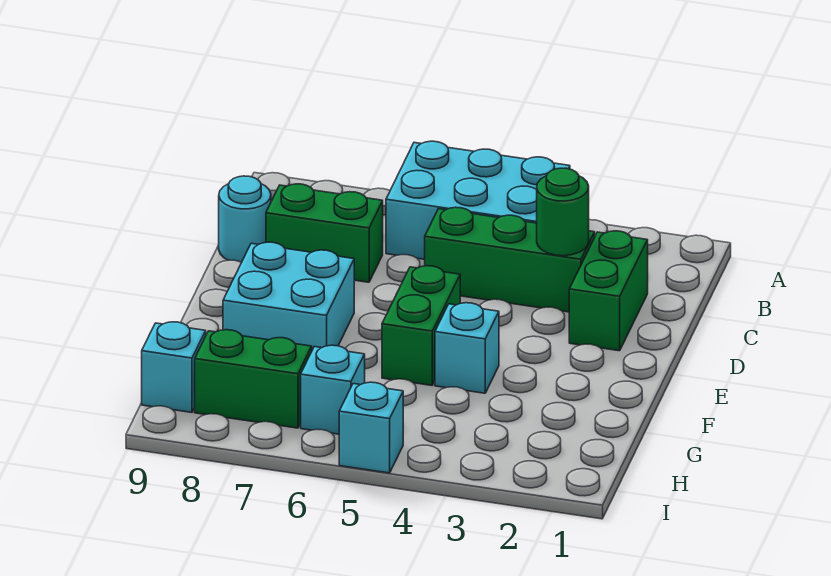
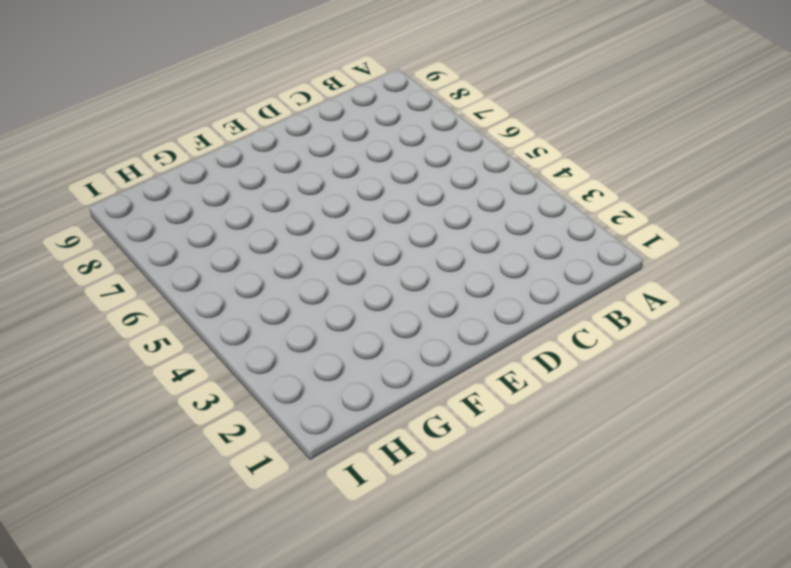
none -> cyan brick A4:B6 level 1
none -> green brick C2:D2 level 1
none -> green brick C3:C5 level 1

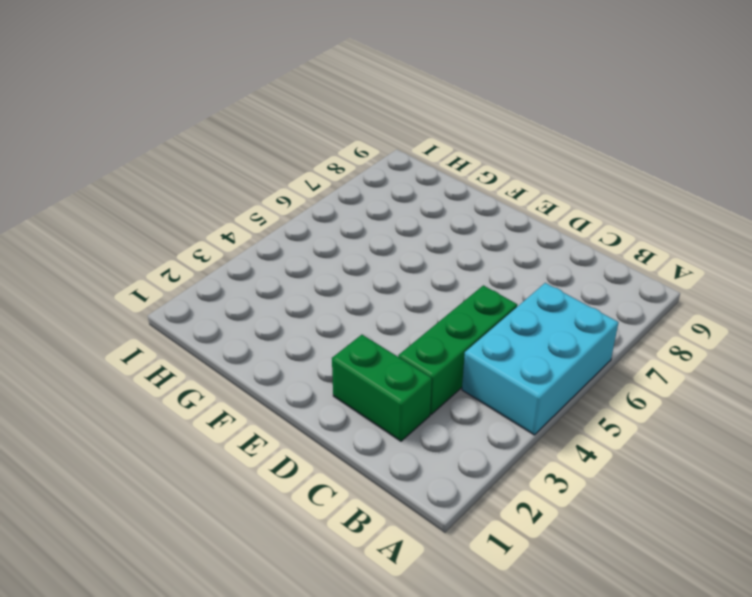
none -> green brick C7:C8 level 1
none -> cyan round brick C9 level 1
none -> green brick E5:F5 level 1

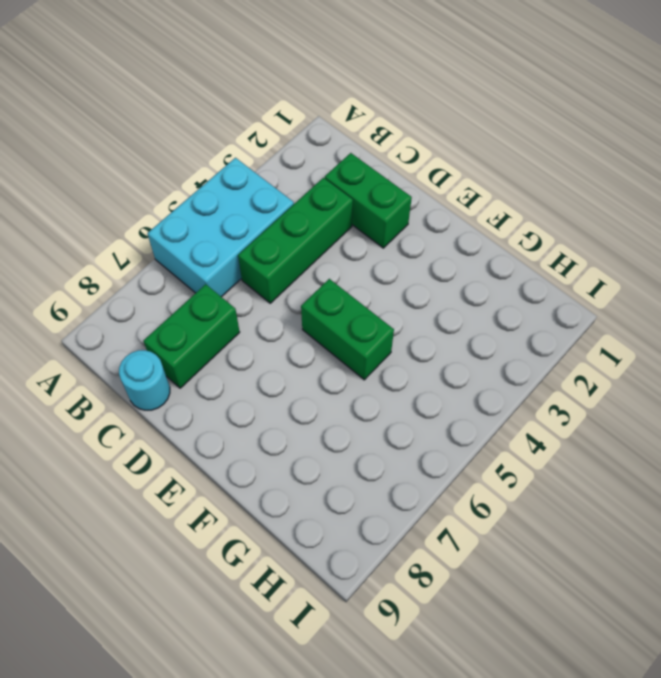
none -> cyan brick E7:F8 level 1
none -> cyan brick F4 level 1
none -> cyan brick H6 level 1

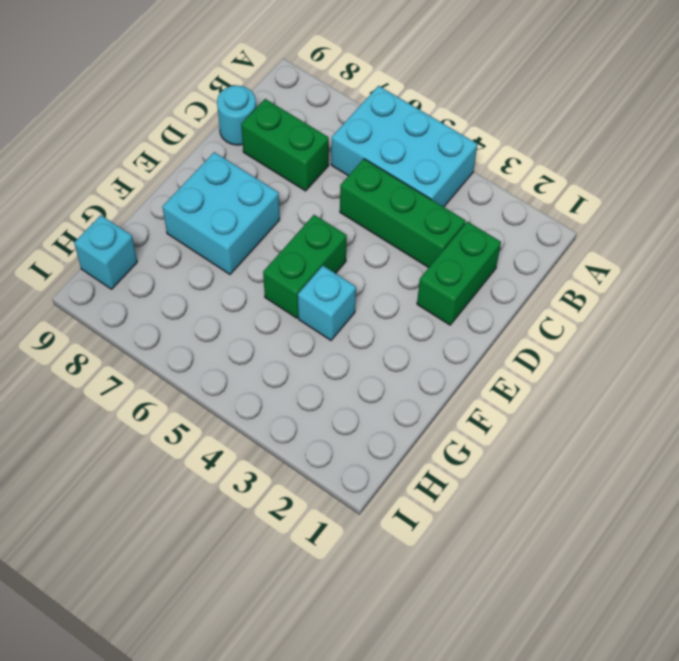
none -> cyan brick H6 level 1
none -> green brick H7:H8 level 1
none -> cyan brick I5 level 1

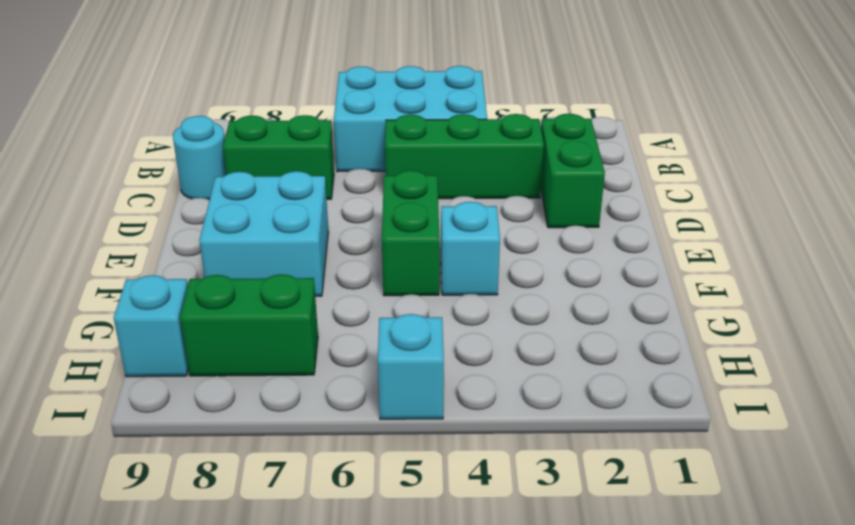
none -> cyan brick H6 level 1
none -> green round brick C3 level 2

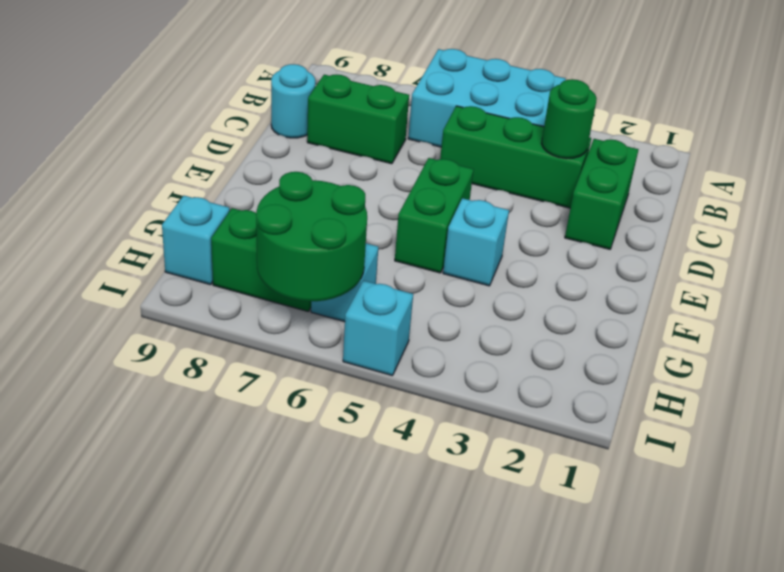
green round brick H6:I7 level 2 -> none
none -> cyan brick E7:F8 level 1

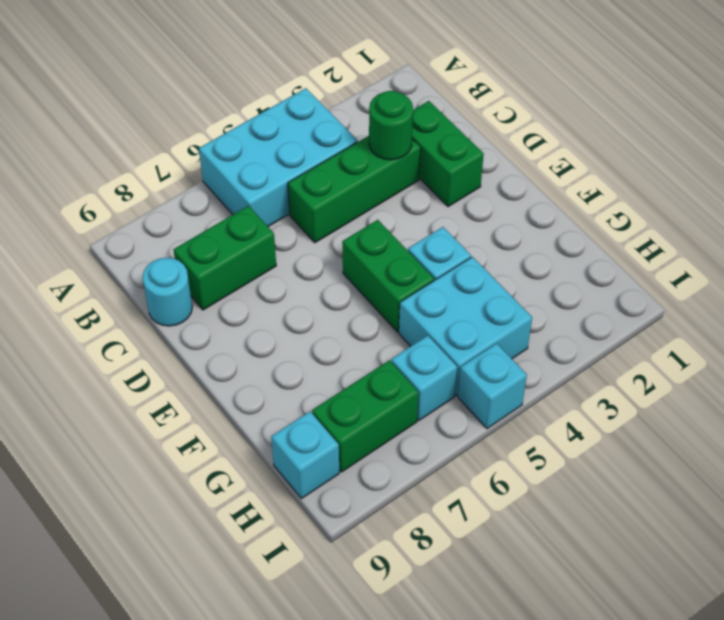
cyan brick G4:H5 level 1 -> cyan brick E7:F8 level 1

